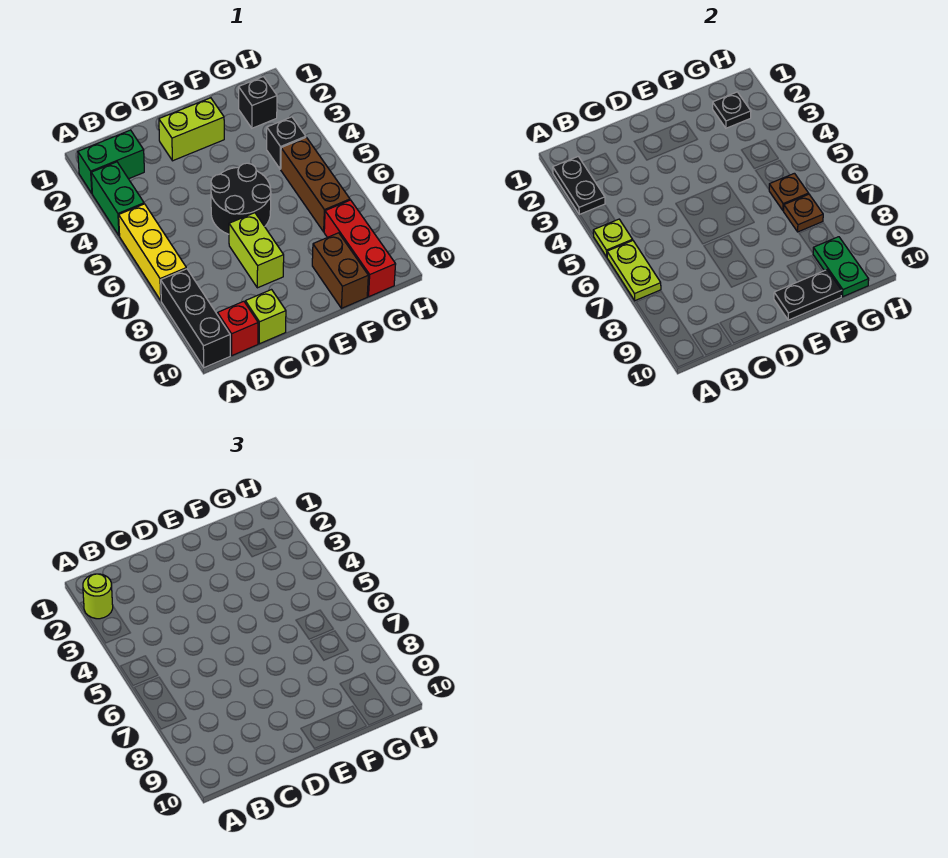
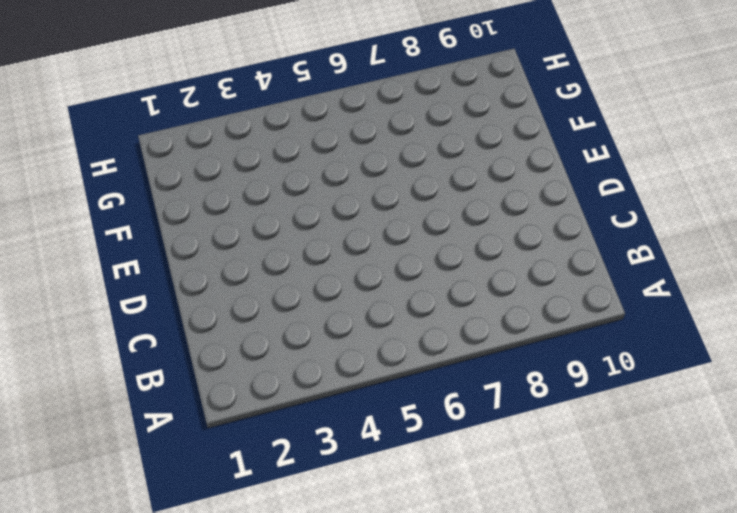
none -> green brick A2:B2 level 1
none -> green brick A3:A4 level 1
none -> yellow brick A5:A7 level 1

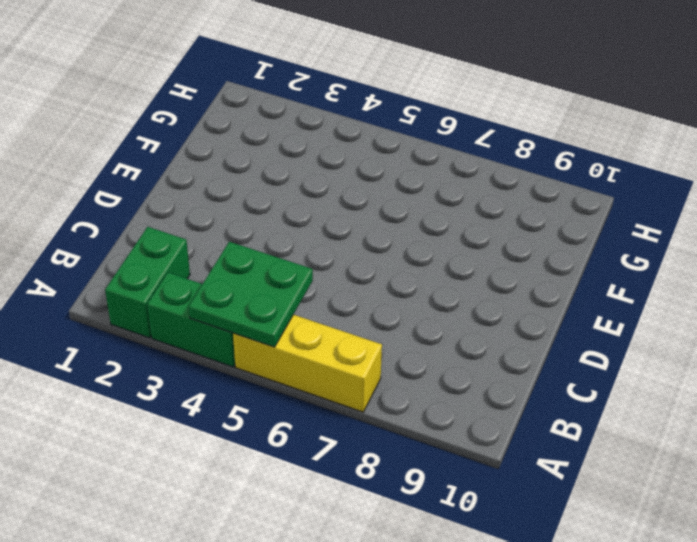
green plate A4:B5 level 2 -> lime plate A5 level 2
none -> black brick A8:A10 level 1
none -> red brick B10 level 1
none -> lime brick C10 level 1

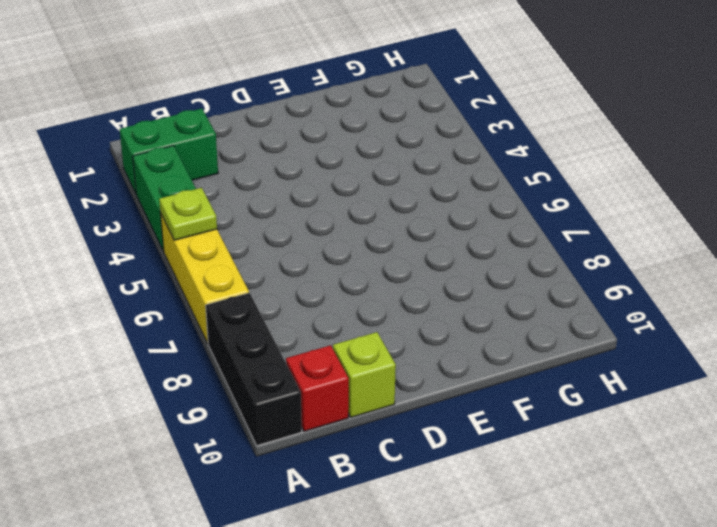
none -> lime brick D2:E2 level 1
none -> black round brick D5:E6 level 1
none -> lime brick D7:D8 level 1

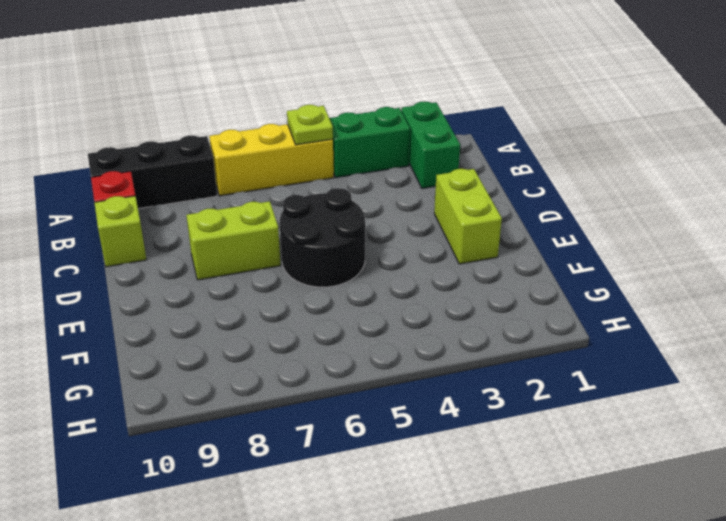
none -> brown brick F9:F10 level 1
none -> black brick G2 level 1
none -> black brick G4 level 1

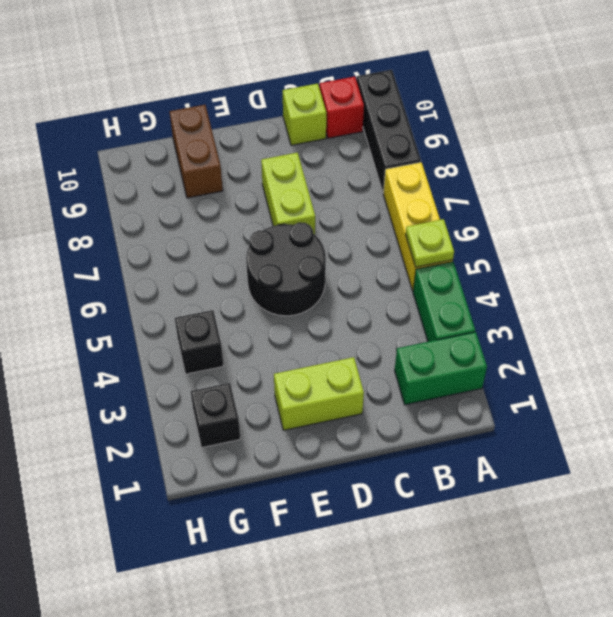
none -> brown brick G5:G7 level 1
none -> red brick G8:G10 level 1
none -> black plate A2:A3 level 2

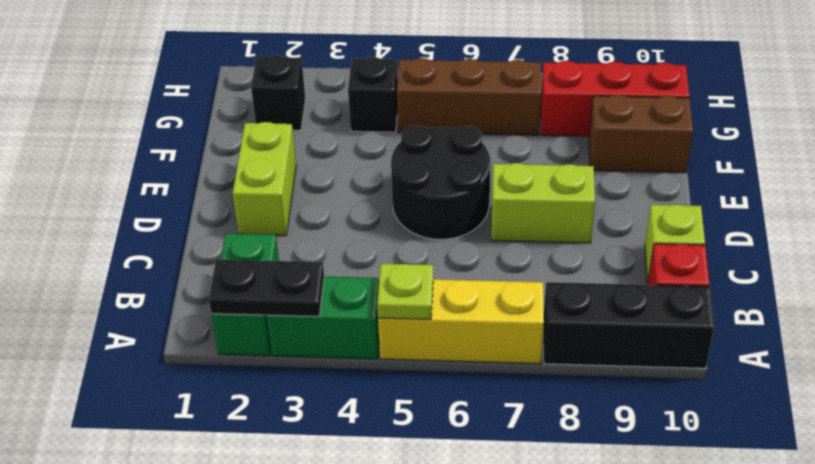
none -> lime plate A6:A7 level 2
none -> black plate E10:F10 level 2
none -> black plate G2 level 2

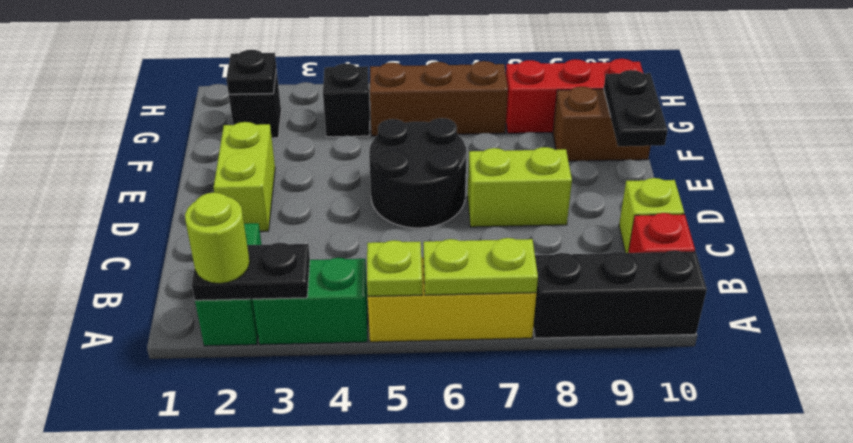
none -> brown plate G6 level 2
none -> brown plate G7 level 2
none -> green plate G9:G10 level 2

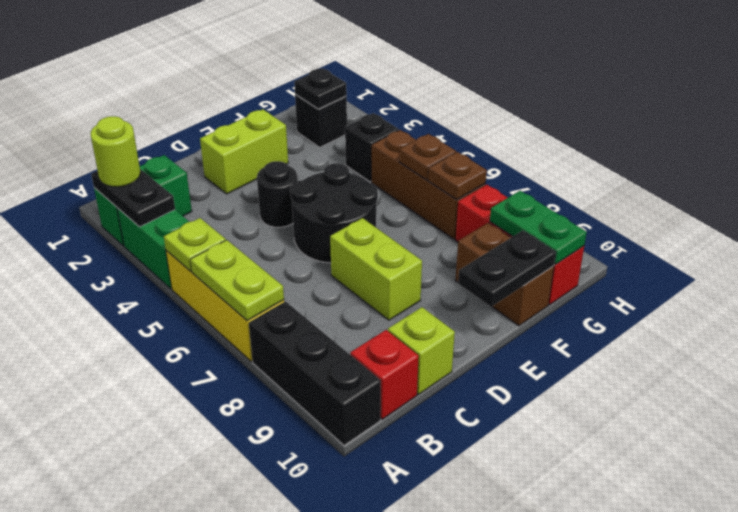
black round brick D4 level 1 -> none

